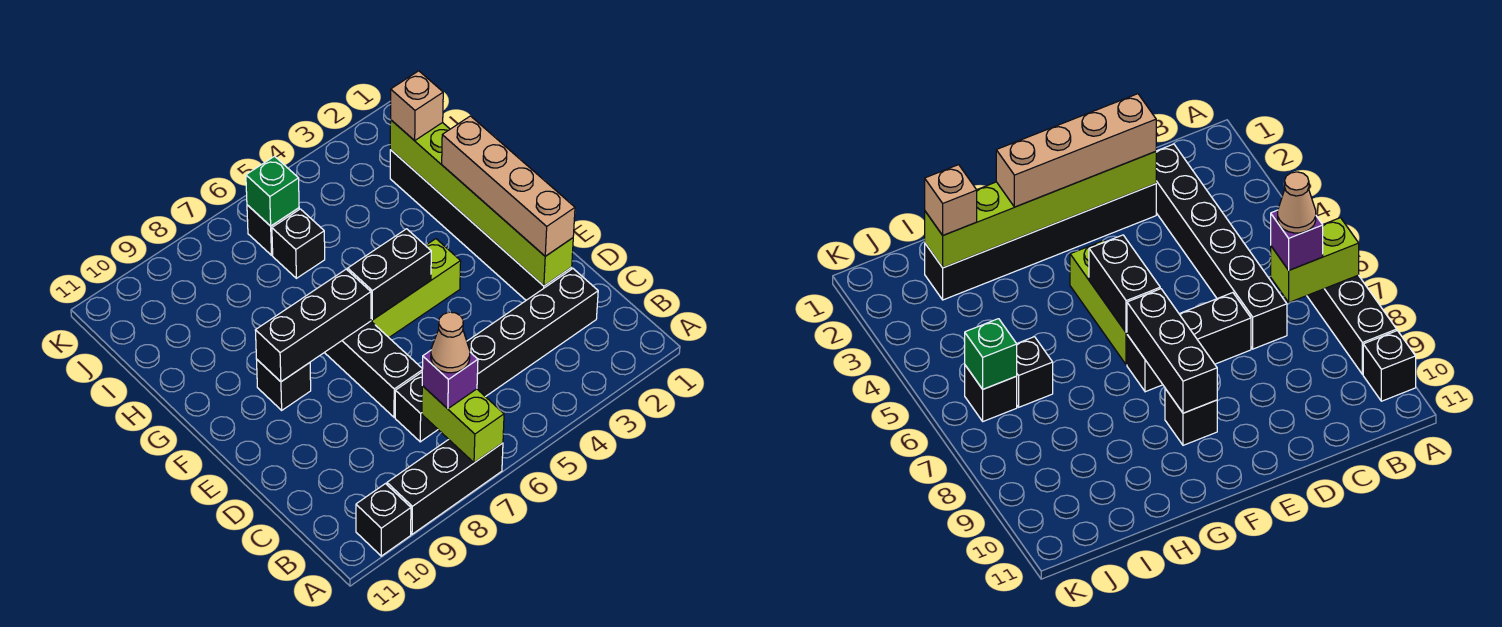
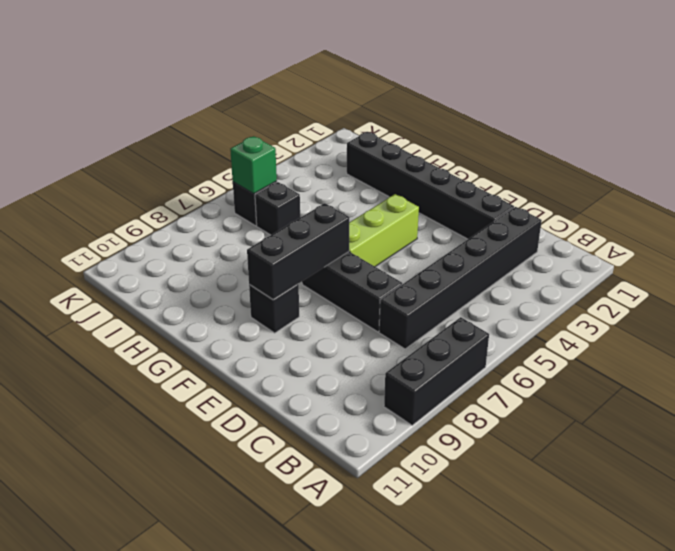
none -> black brick A10 level 1
none -> lime brick A7:B7 level 2
none -> lime brick D2:I2 level 2

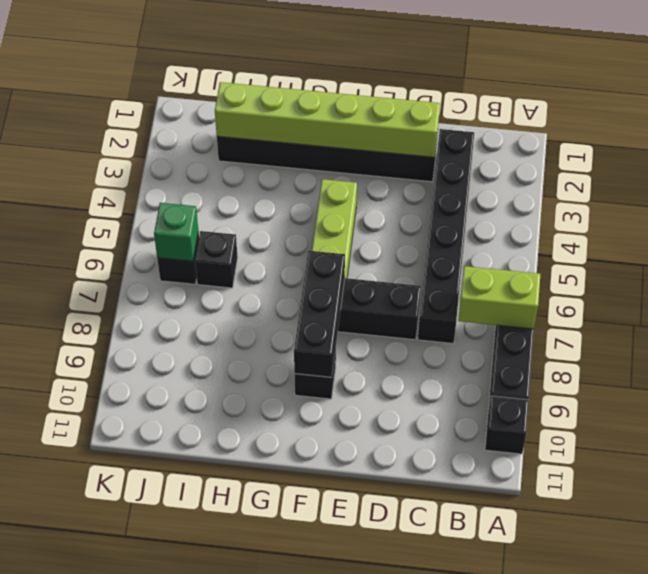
none -> black brick F5:F6 level 2
none -> purple brick B7 level 3
none -> tan brick D2:G2 level 3

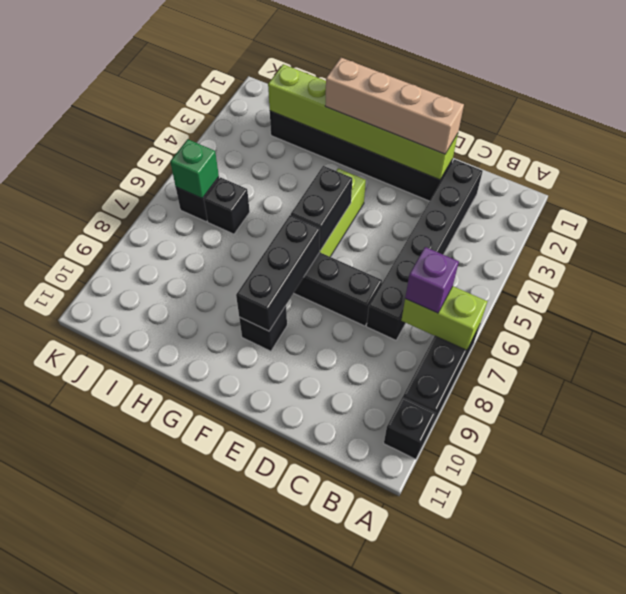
none -> tan brick I2 level 3
none -> tan cone B7 level 4

